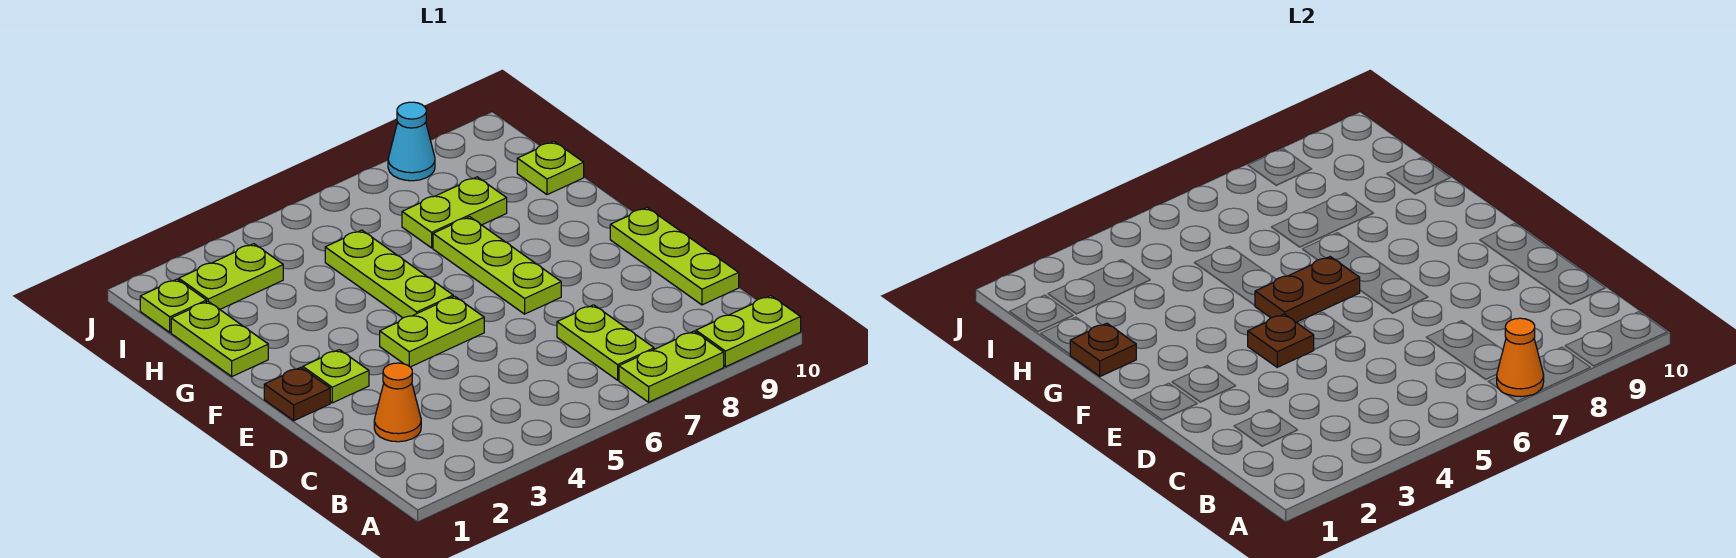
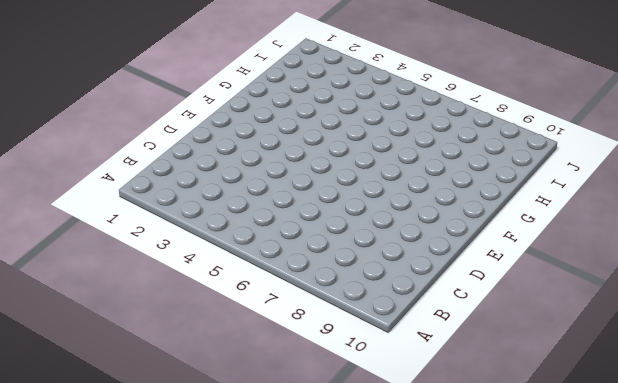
none -> lime plate A7:A8 level 1
none -> lime plate A9:A10 level 1
none -> lime plate B7:C7 level 1

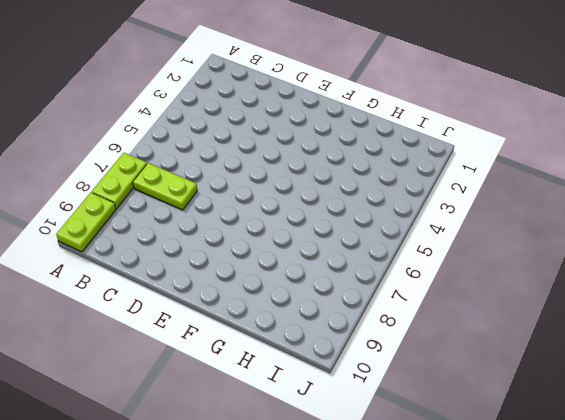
none -> orange cone C2 level 1
none -> lime plate C10:E10 level 1
none -> brown plate E1 level 1

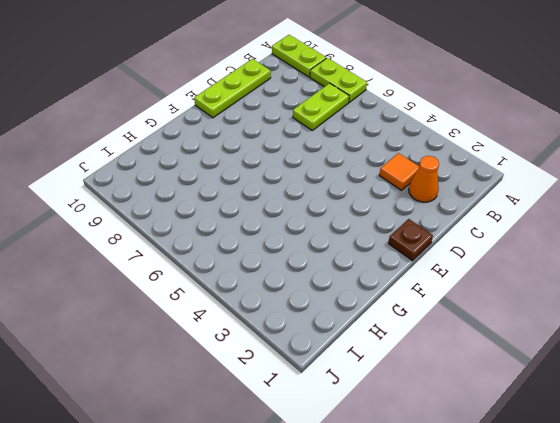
orange tile C3 level 1 -> none
none -> lime plate E2 level 1
none -> lime plate E4:E5 level 1
none -> lime plate E7:G7 level 1

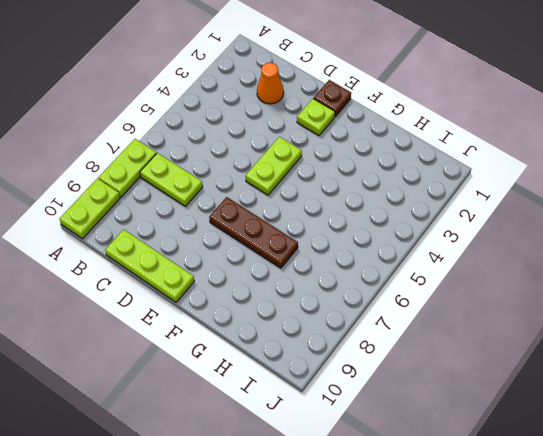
brown plate E7:G7 level 1 -> lime plate E7:G7 level 1
none -> lime plate F5:H5 level 1
none -> lime plate G1:H1 level 1
none -> lime plate H7:H8 level 1

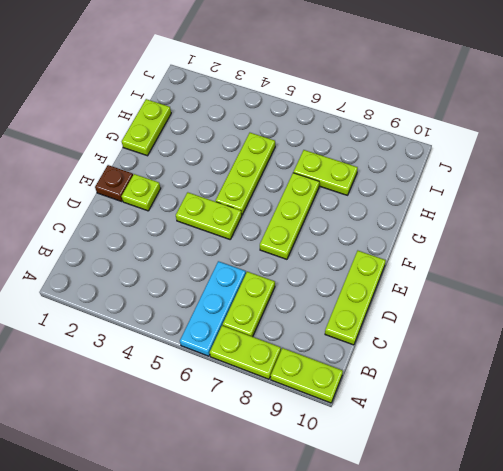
cyan plate A6:C6 level 1 -> none
none -> orange cone C2 level 1
none -> lime plate H10 level 1
none -> lime plate I1 level 1

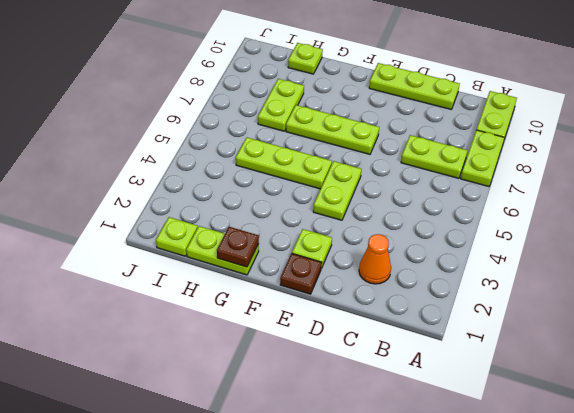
none -> lime plate I2:I3 level 1
none -> cyan cone J8 level 1
none -> orange cone A7 level 2

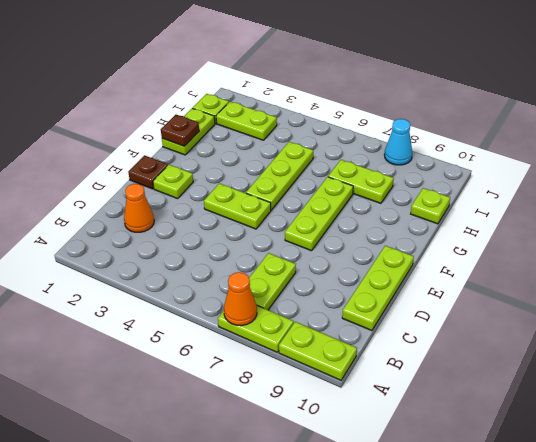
none -> brown plate E4 level 2
none -> brown plate F5:F6 level 2

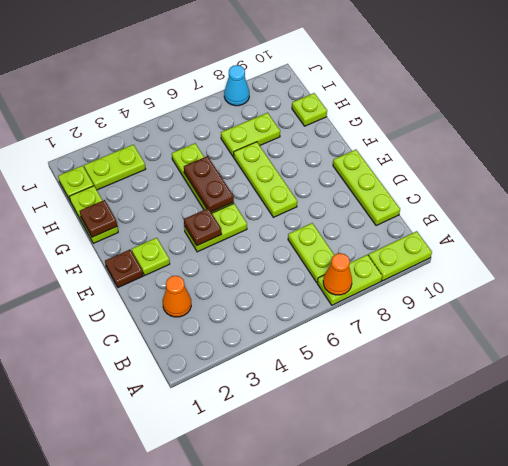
brown plate F5:G5 level 2 -> brown plate F5:F6 level 2

